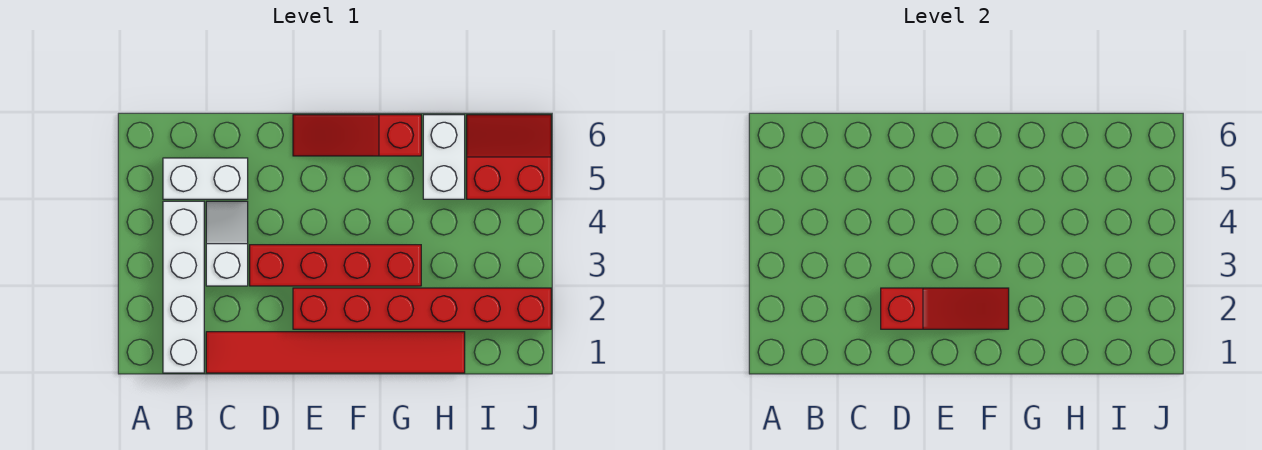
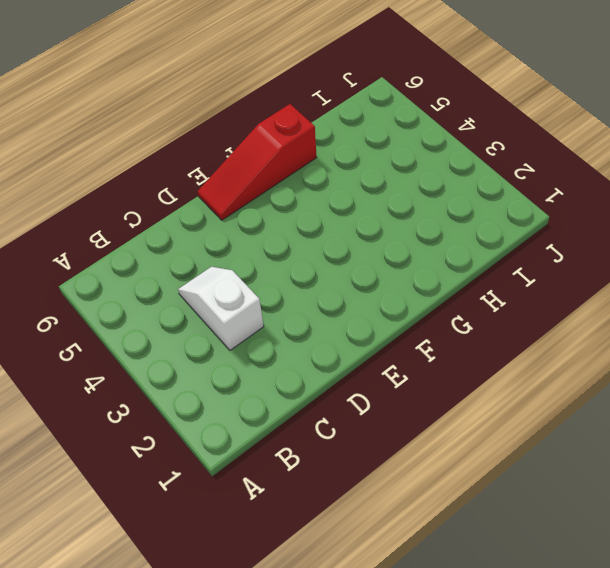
none -> white brick B1:B4 level 1
none -> white brick B5:C5 level 1

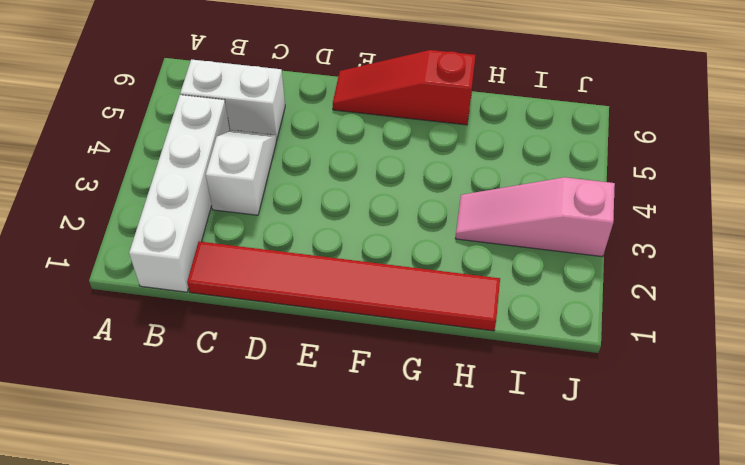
pink slope H3:J3 level 1 top J -> none
none -> red brick D3:G3 level 1
none -> red brick E2:J2 level 1

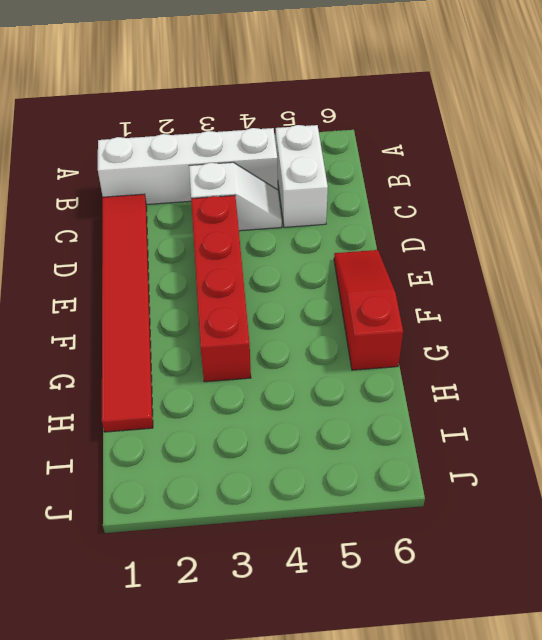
none -> red brick E2:J2 level 1
none -> white brick H5:H6 level 1

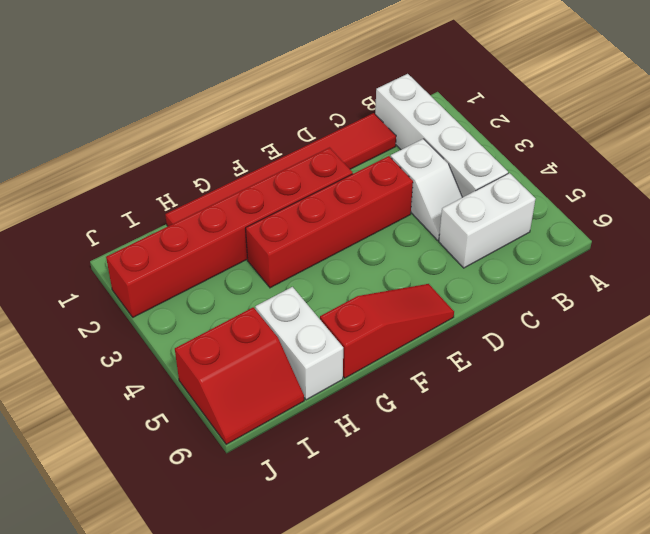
none -> red slope D2:F2 level 2 top D

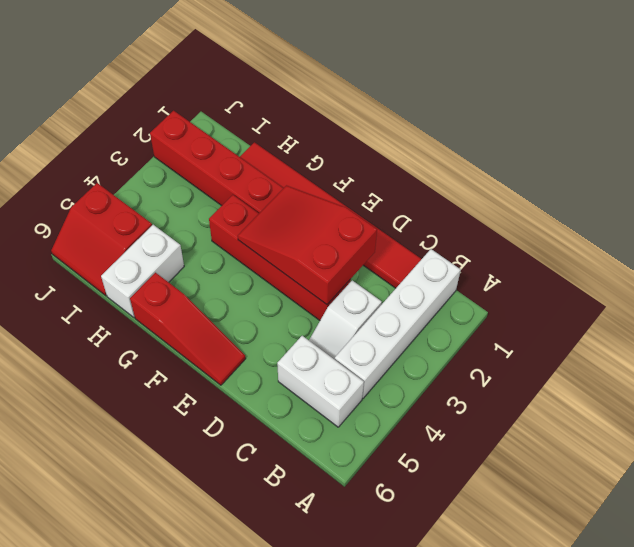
red slope D2:F3 level 2 top D -> red slope D2:F2 level 2 top D

